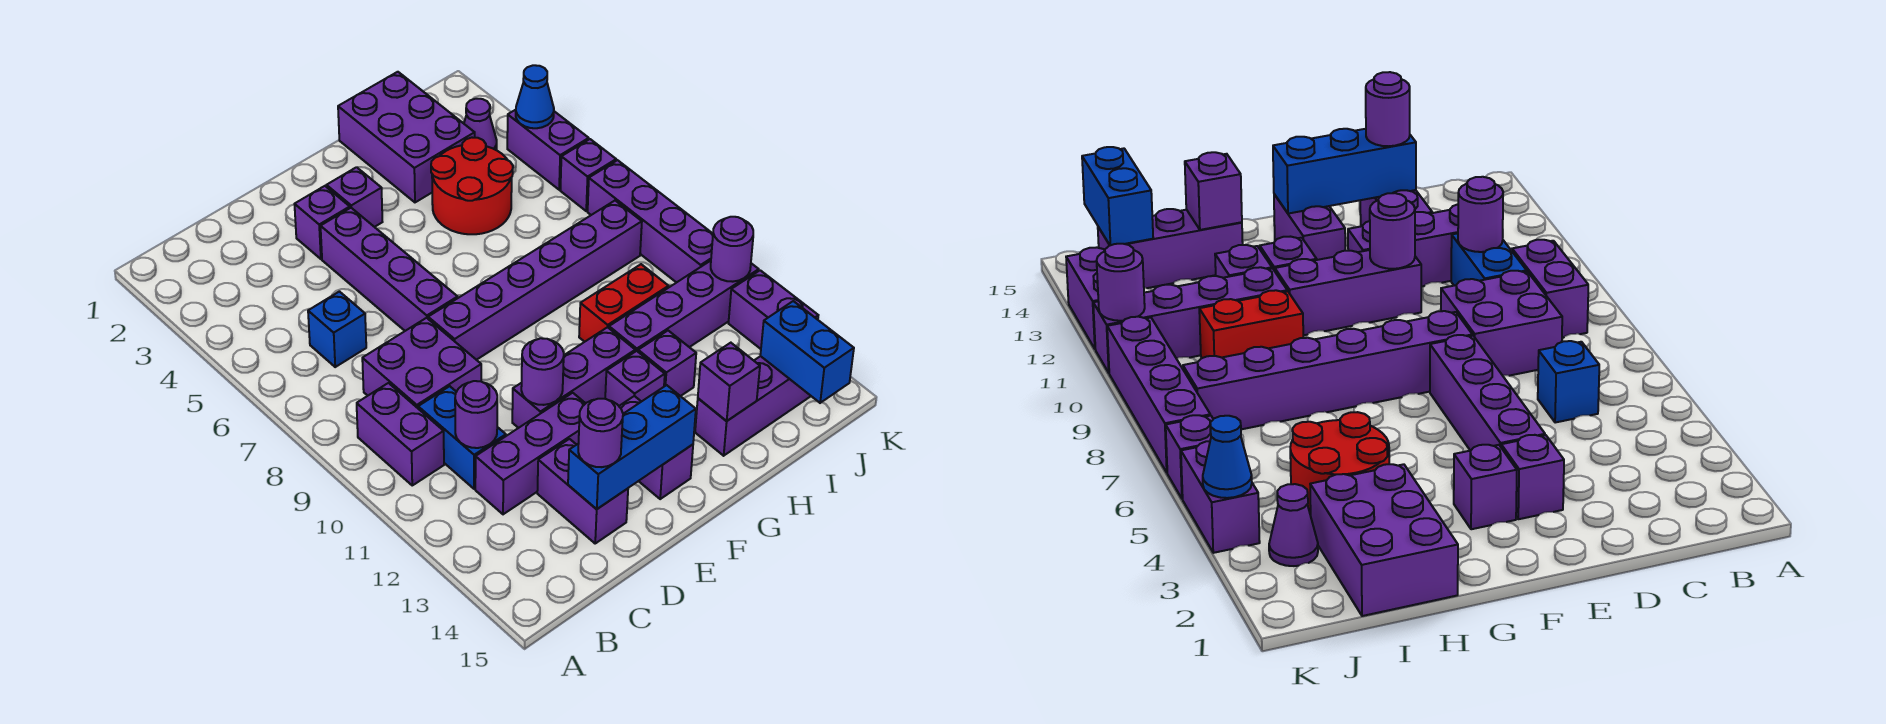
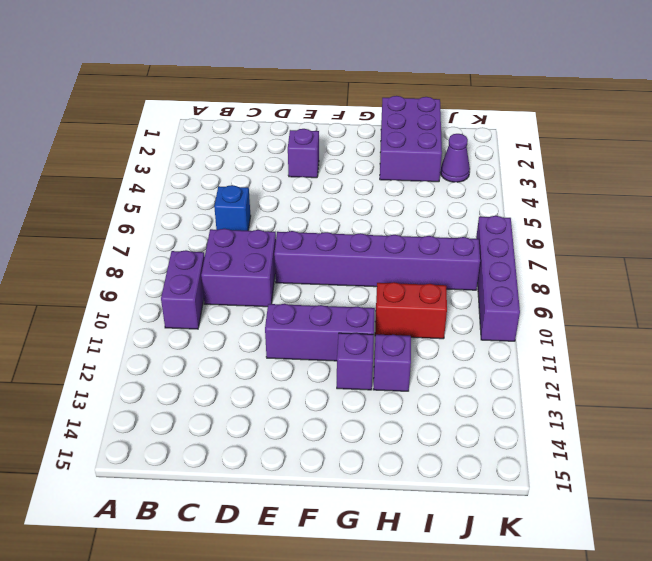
none -> blue brick C10:C11 level 1
none -> purple brick C12:E12 level 1
none -> purple brick D13:D14 level 1
none -> purple brick E4:E7 level 1

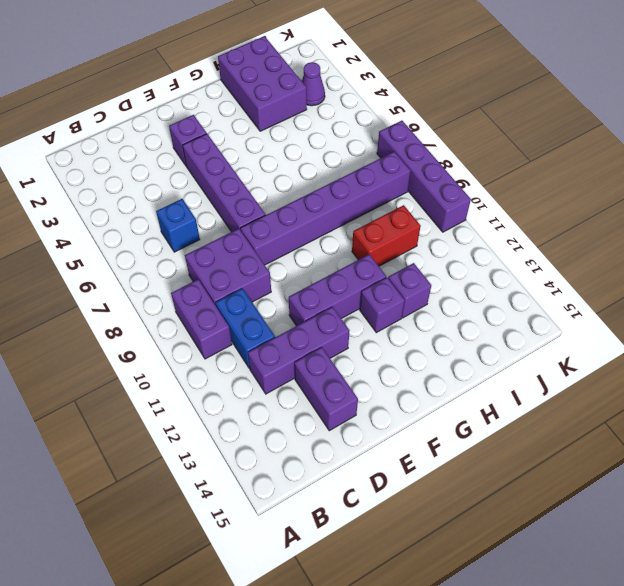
none -> purple brick F3 level 1
none -> purple brick F13:F14 level 1
none -> red round brick H4:I5 level 1
none -> purple brick H11:K11 level 1

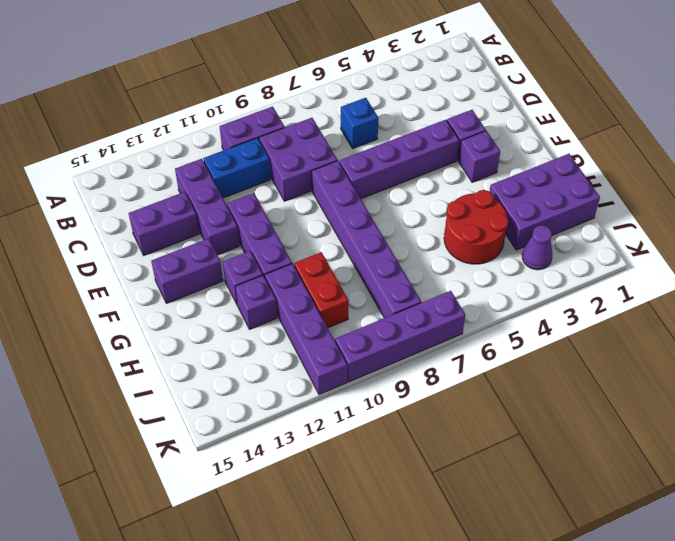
none -> purple brick H14:J14 level 1
none -> purple brick K4:K5 level 1
none -> purple brick K6 level 1
none -> purple brick K12:K13 level 1

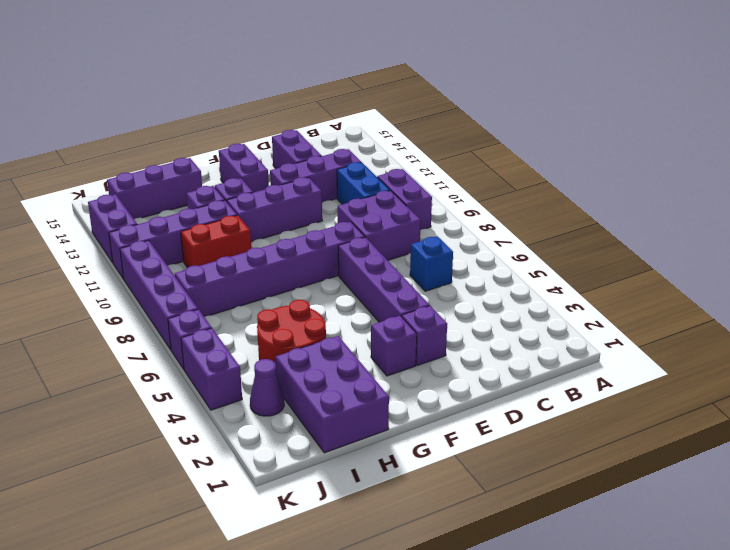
none -> purple round brick C11 level 2
none -> blue brick D14:F14 level 2
none -> purple round brick E11 level 2
none -> purple brick H14 level 2

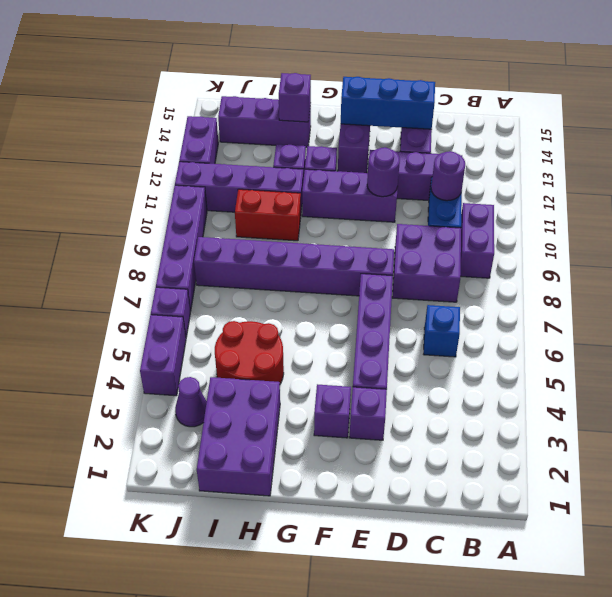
none -> blue brick J14:J15 level 2
none -> blue cone K4 level 2
none -> purple round brick K11 level 2
none -> purple round brick D14 level 3

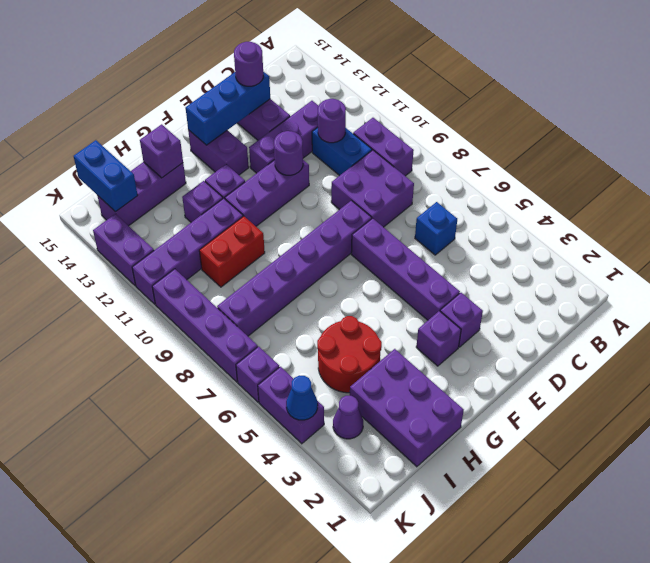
none -> purple round brick K11 level 2

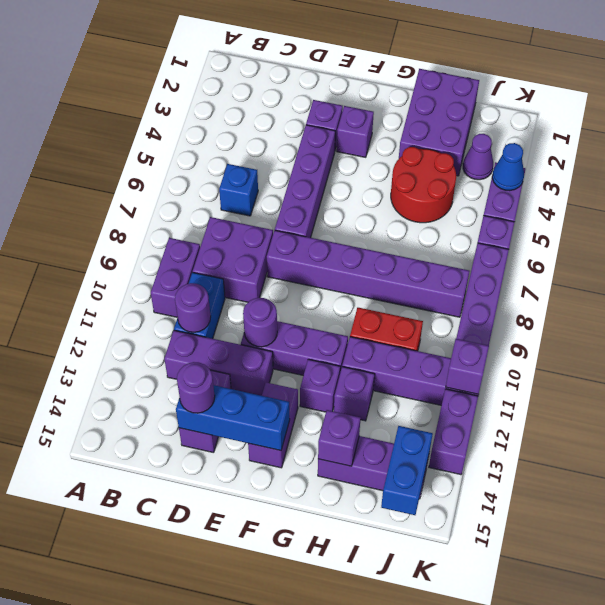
purple brick K11 level 2 -> purple round brick K11 level 2

